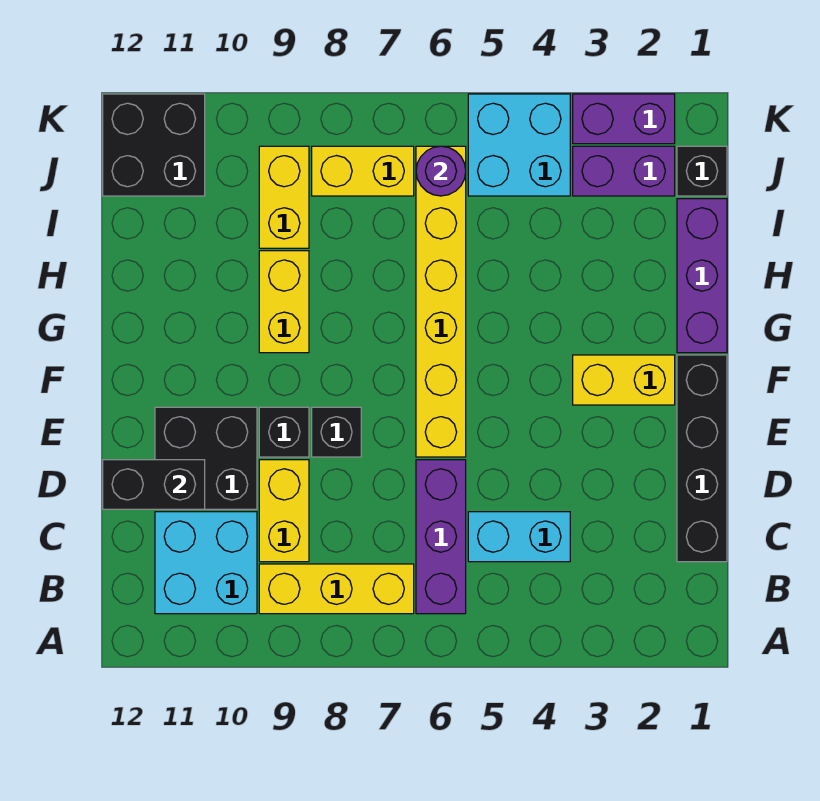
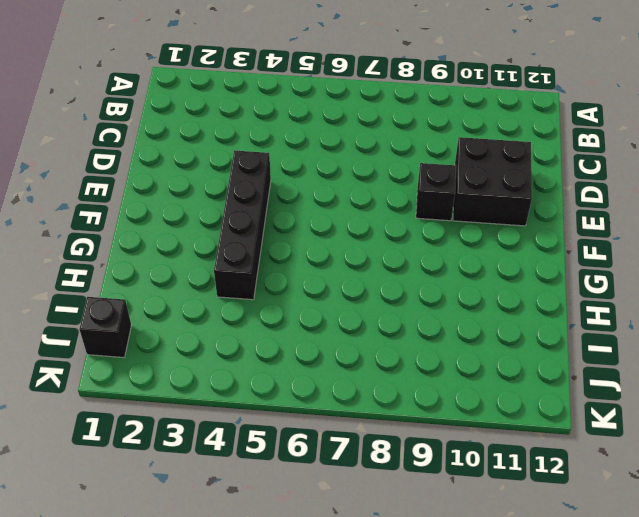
black brick E4:H4 level 1 -> black brick C1:F1 level 1
none -> purple brick B6:D6 level 1
none -> yellow brick B7:B9 level 1
none -> cyan brick B10:C11 level 1

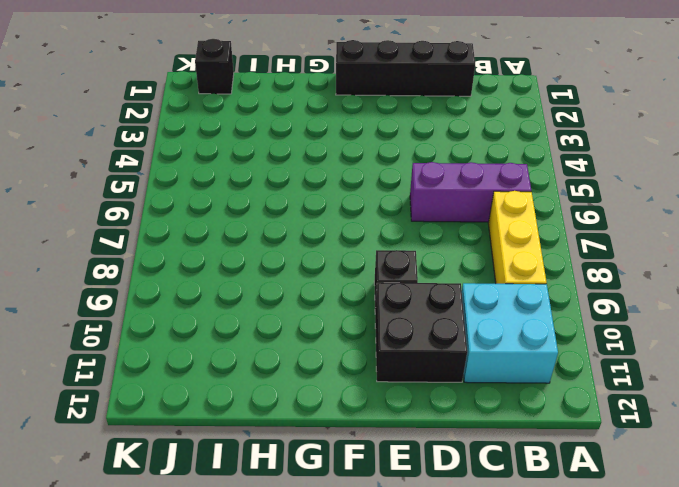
none -> cyan brick C4:C5 level 1
none -> yellow brick C9:D9 level 1
none -> yellow brick E6:J6 level 1

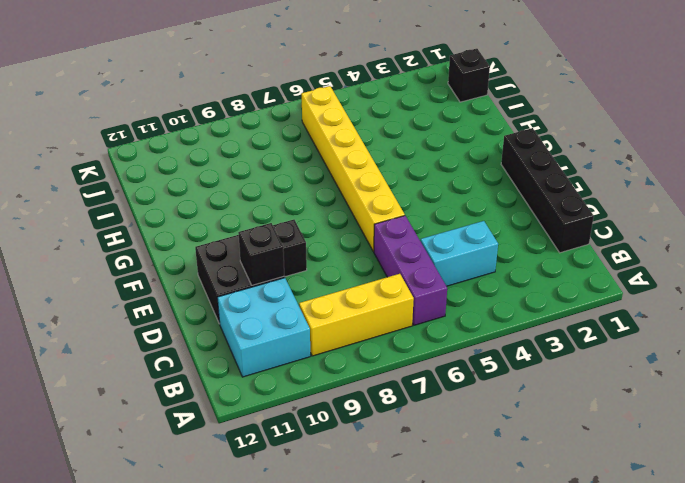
black brick D10 level 2 -> black brick E8 level 1
none -> yellow brick C9:D9 level 1
none -> yellow brick F2:F3 level 1
none -> purple brick G1:I1 level 1

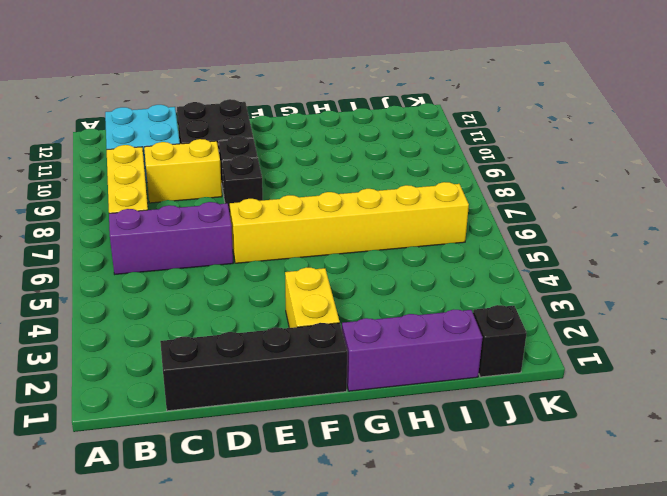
none -> cyan brick C4:C5 level 1
none -> yellow brick G9:H9 level 1
none -> yellow brick I9:J9 level 1

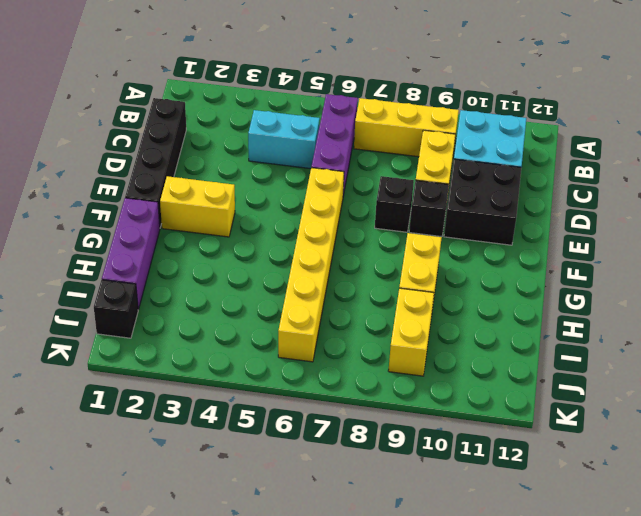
none -> purple brick J2:J3 level 1
none -> cyan brick J4:K5 level 1
none -> yellow brick J7:J8 level 1

